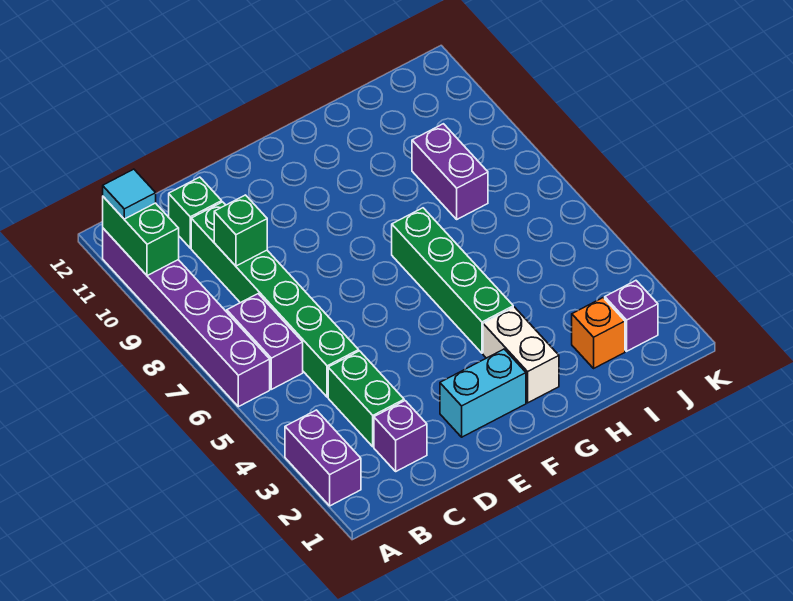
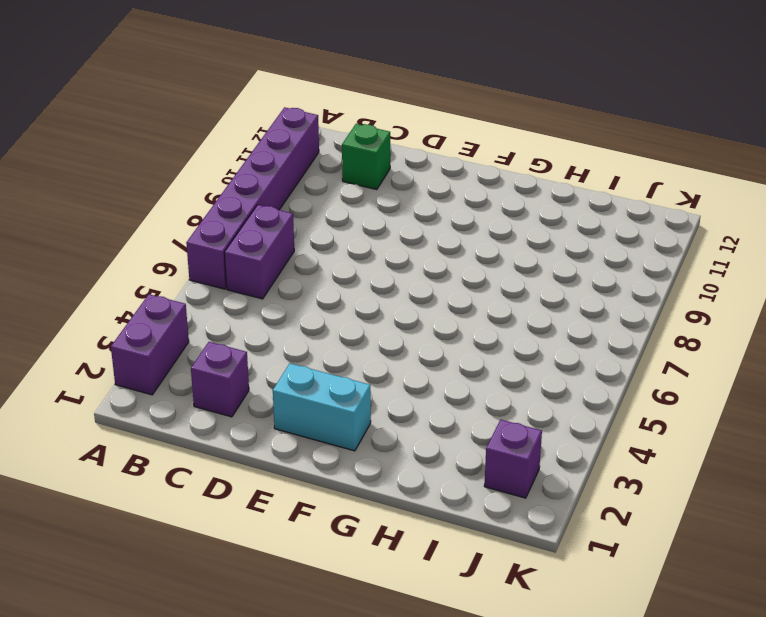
none -> green brick C3:C4 level 1
none -> green brick C5:C10 level 1
none -> white brick G2:G3 level 1

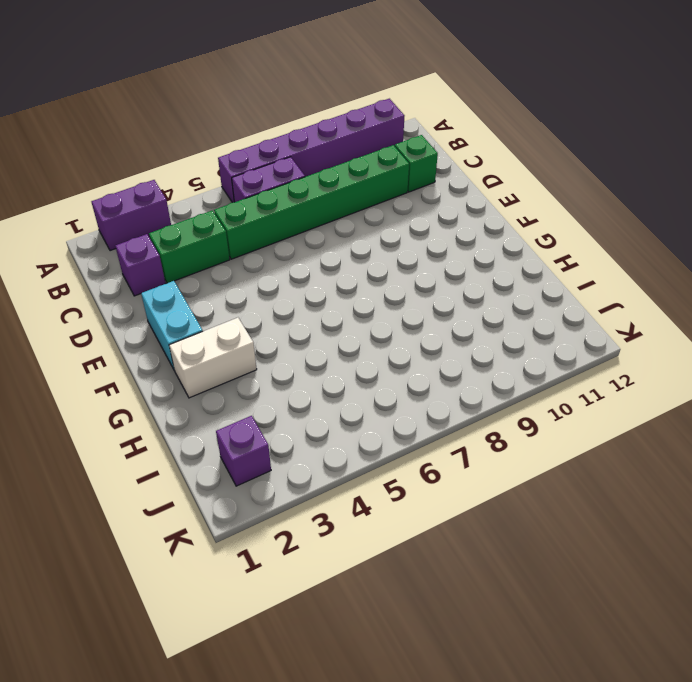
none -> green brick G4:G7 level 1
none -> orange brick I2 level 1
none -> purple brick I8:I9 level 1

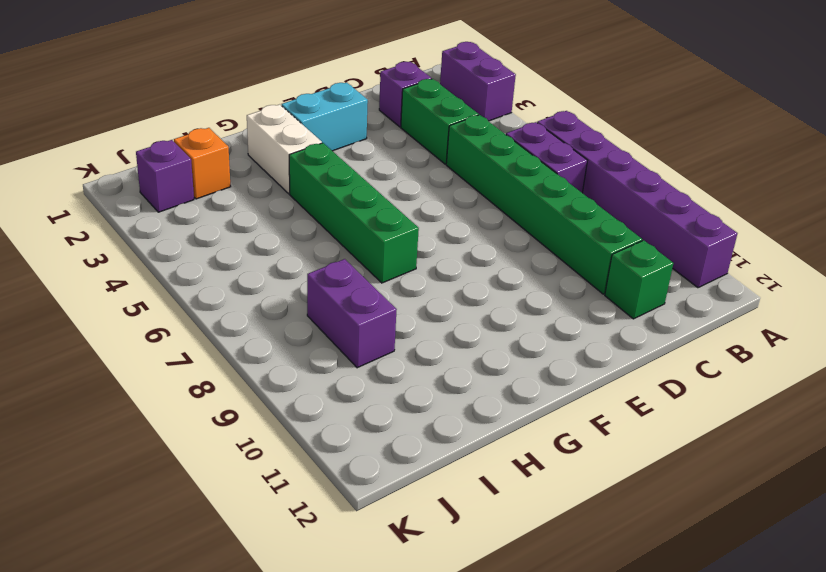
none -> green brick A10:A11 level 2
none -> green brick C9 level 2
none -> cyan tile A11 level 3

